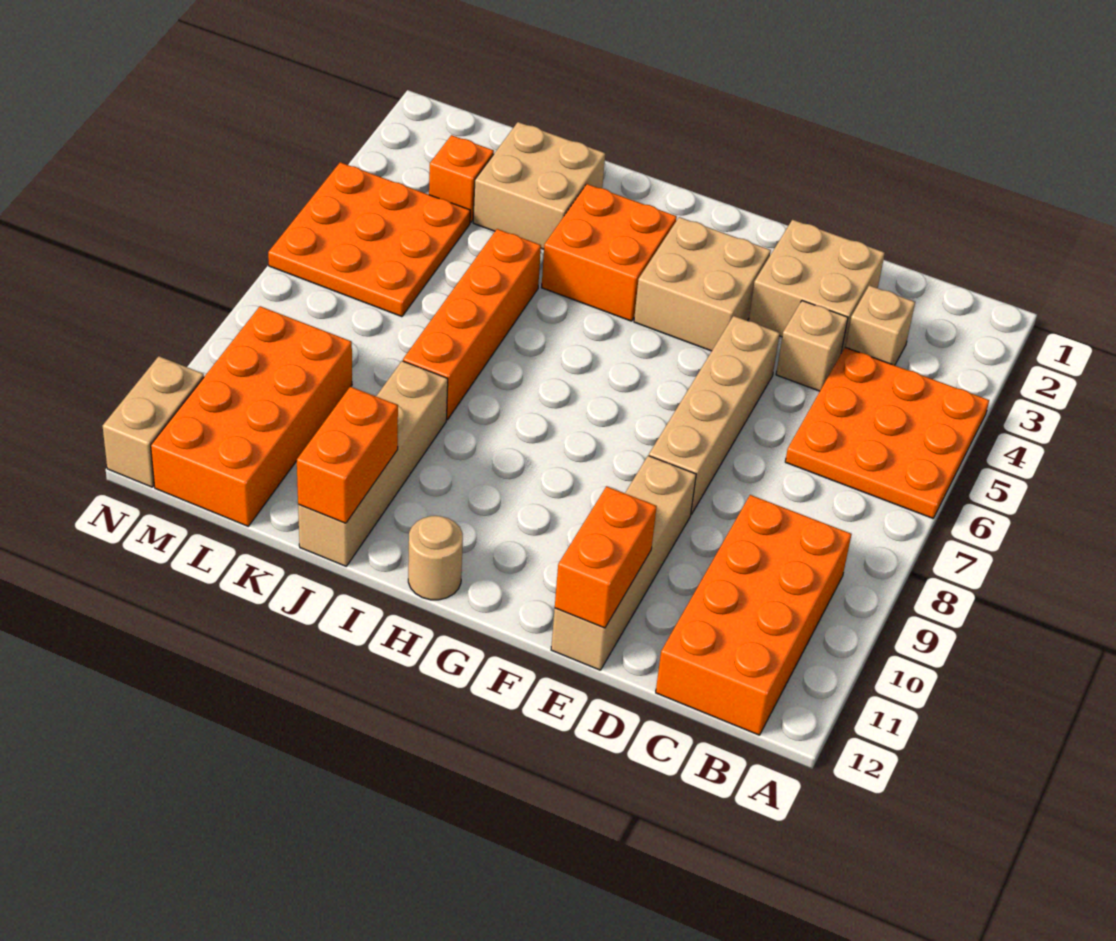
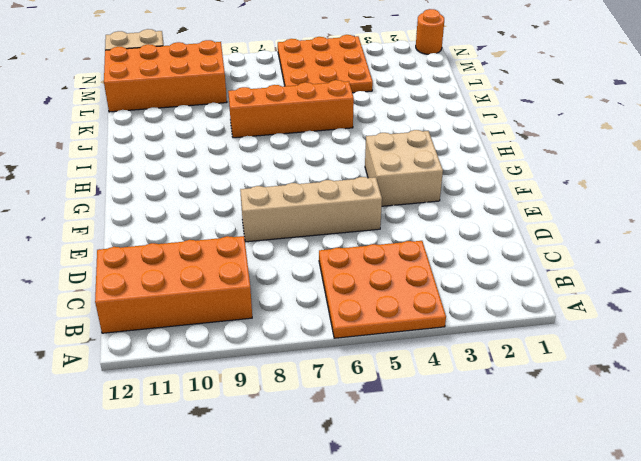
orange round brick N1 level 1 -> none
none -> tan brick C3 level 1
none -> tan brick D2:E3 level 1
none -> tan brick D4 level 1

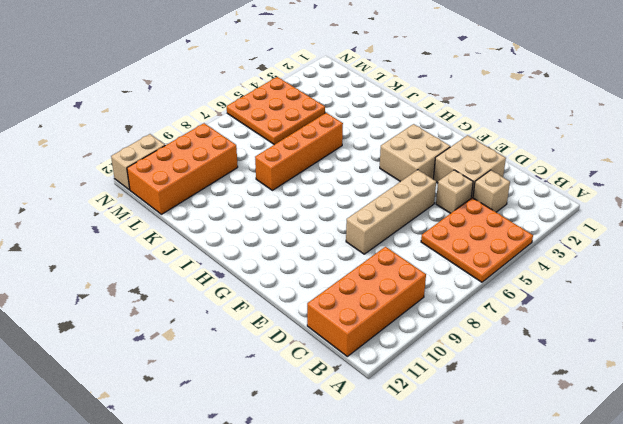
none -> tan brick E9:E12 level 1
none -> orange brick H3:I4 level 1
none -> tan round brick H12 level 1

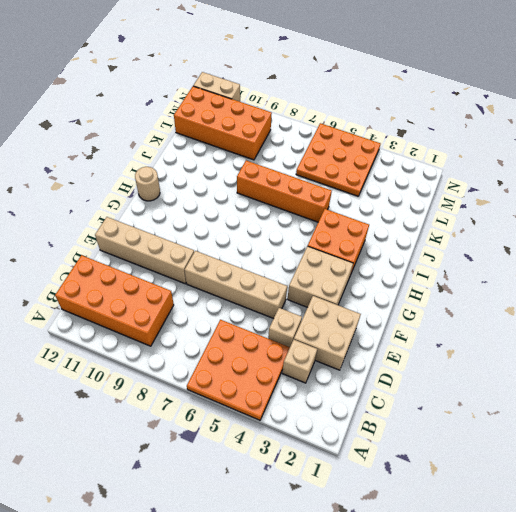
none -> tan brick J2:K3 level 1
none -> tan brick J9:J12 level 1
none -> orange brick L3 level 1

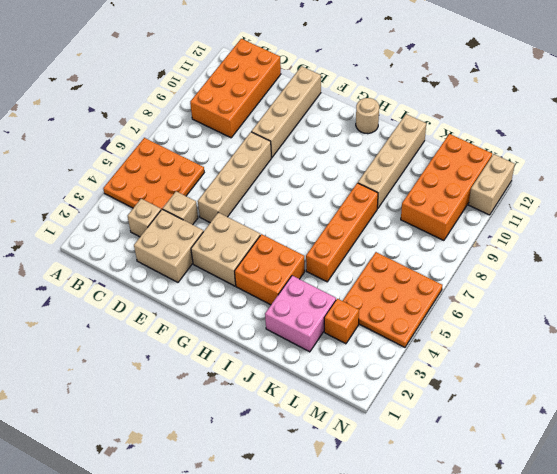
pink brick J2:K3 level 1 -> tan brick J2:K3 level 1
none -> orange brick E11:E12 level 2
none -> orange brick J11:J12 level 2

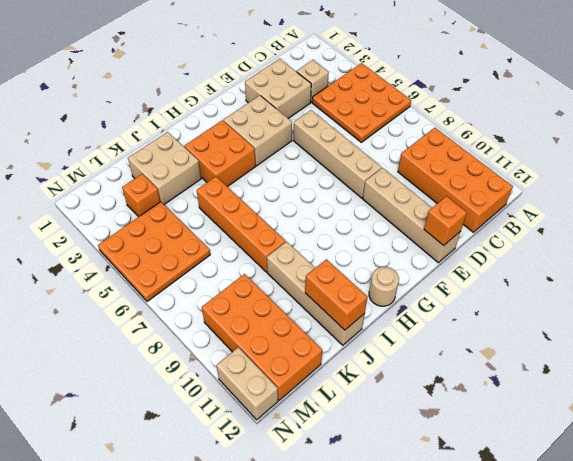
orange brick E12 level 2 -> orange brick E11:E12 level 2
none -> tan brick D4 level 1

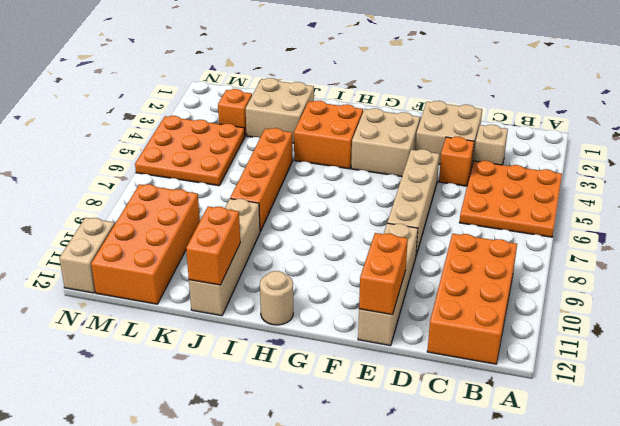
orange brick D4 level 1 -> tan brick D4 level 1

